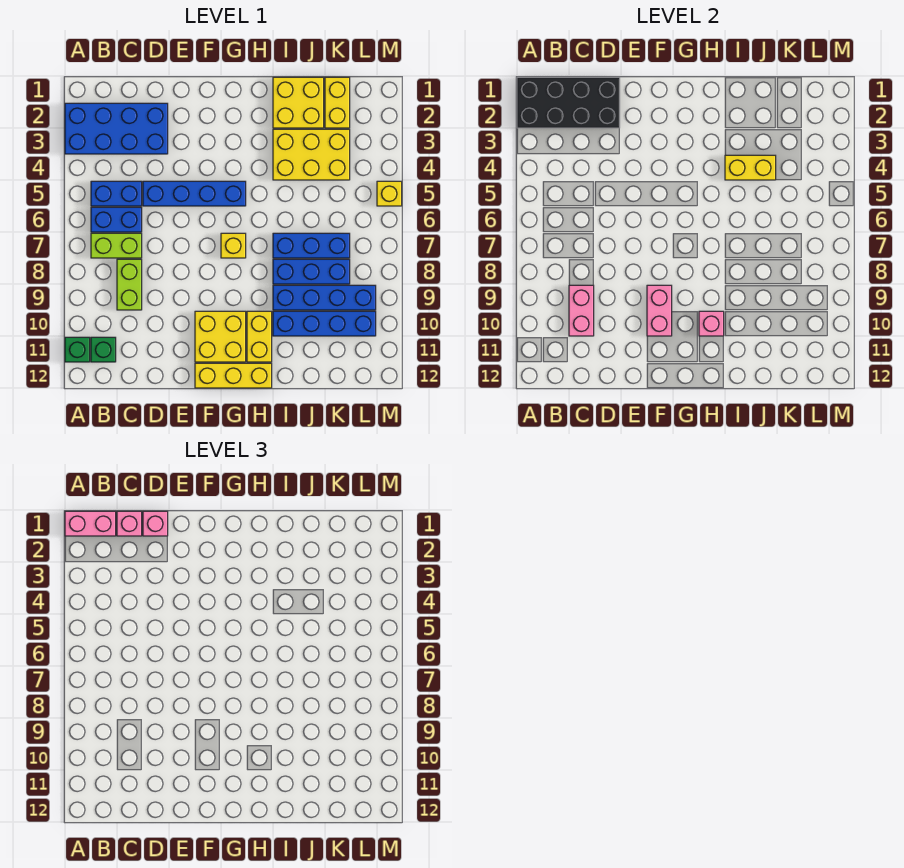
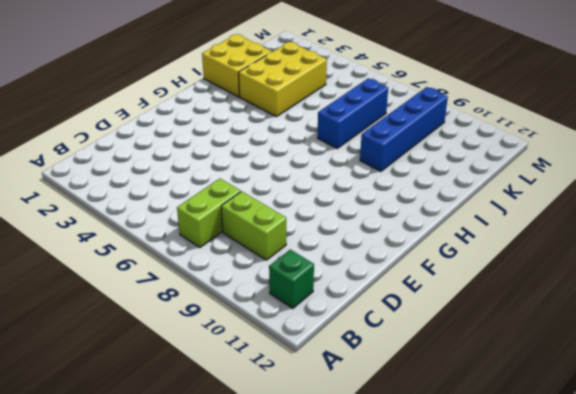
none -> blue brick A2:D3 level 1
none -> green brick A11 level 1
none -> blue brick B5:C5 level 1

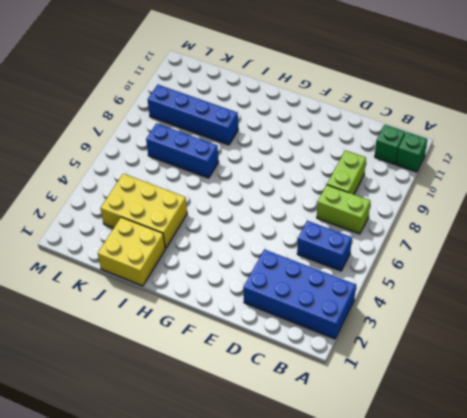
none -> blue brick B6:C6 level 1
none -> blue brick D5:G5 level 1
none -> yellow brick F10:G11 level 1

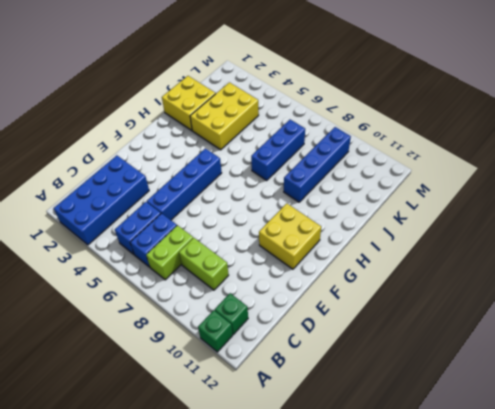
none -> yellow brick F12:H12 level 1
none -> yellow brick G7 level 1
none -> yellow brick H10:H11 level 1

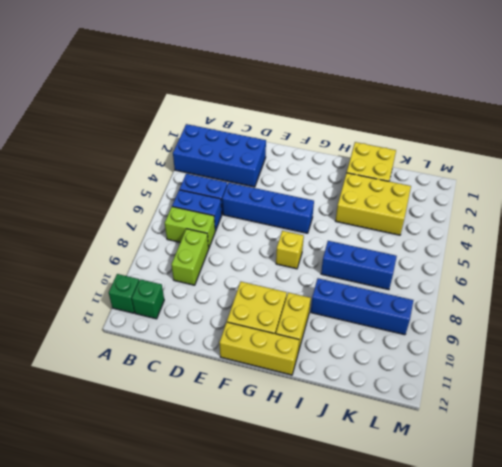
none -> blue brick I8:K8 level 1
none -> blue brick I10:L10 level 1
none -> yellow brick K1:K2 level 1

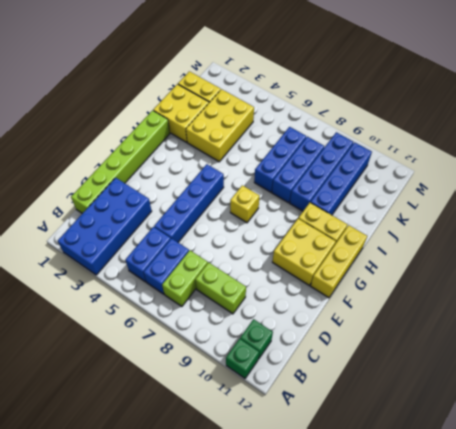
lime brick C1:H1 level 1 -> none
none -> yellow brick M5 level 1
none -> black brick A1:D2 level 2
none -> pink brick C9:C10 level 2

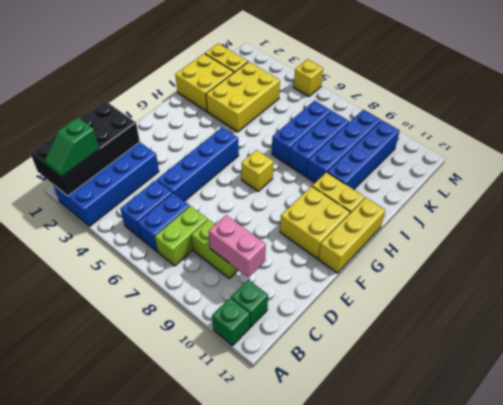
green slope A2:B2 level 3 top B -> none
none -> pink brick F9:F10 level 2
none -> pink brick H10 level 2
none -> yellow brick I4:J4 level 2

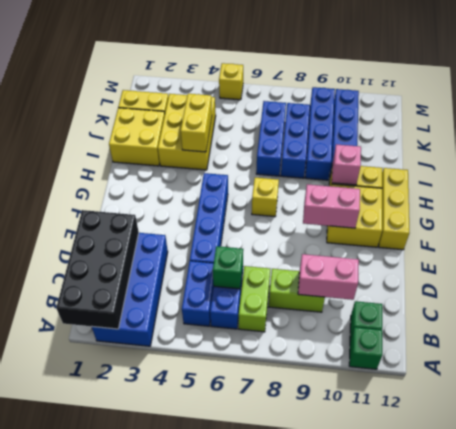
green brick C6 level 2 -> none
none -> pink brick A1:B1 level 3
none -> pink brick C1 level 3
none -> pink brick D1 level 3

